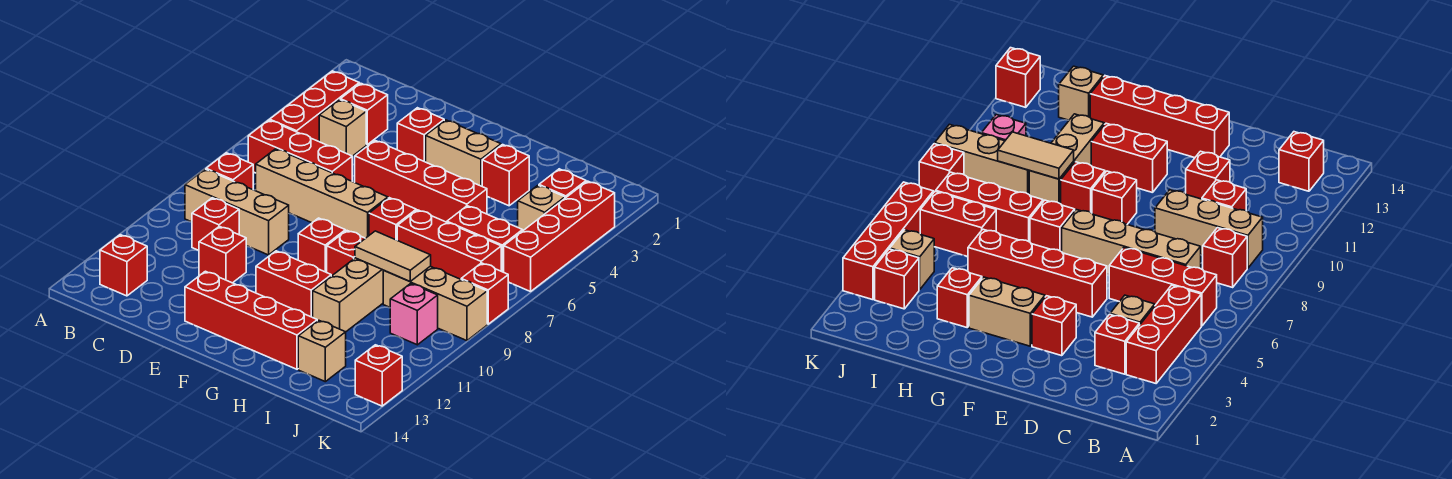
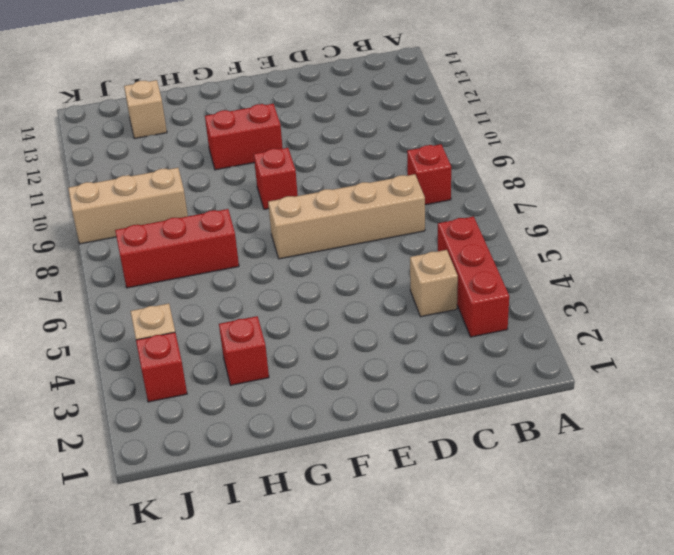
none -> red brick B6:D6 level 1
none -> tan brick B9:D9 level 1
none -> red brick B13 level 1
none -> red brick C3 level 1

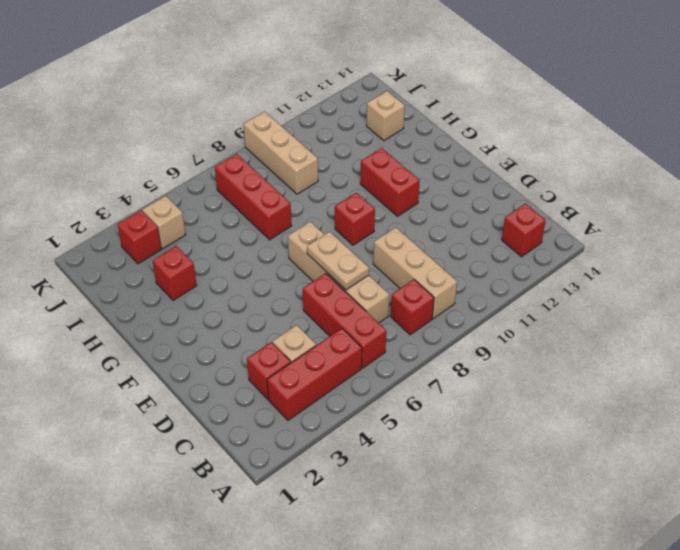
tan plate D7:E7 level 2 -> none
none -> red brick C10 level 1
none -> red brick D11 level 1
none -> red brick E3 level 1
none -> red brick E5:H5 level 1

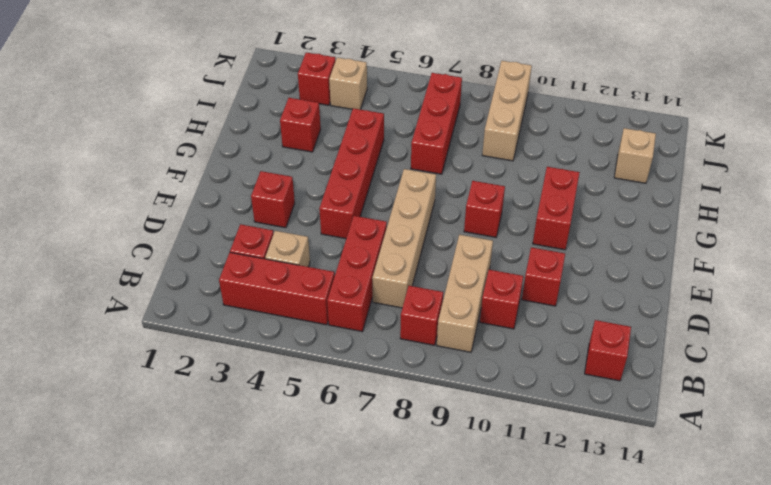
none -> red brick E13:H13 level 1
none -> tan brick F3:G3 level 1
none -> red brick G7 level 1
none -> red brick G9 level 1

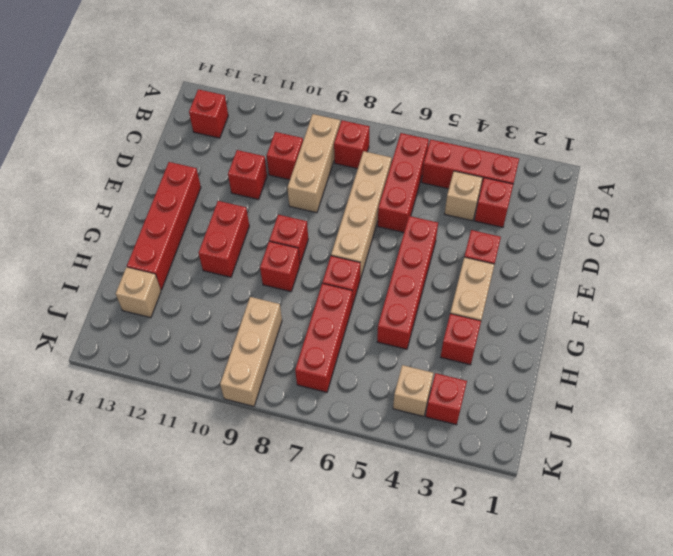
none -> tan brick H9:H11 level 1
none -> red brick I6:J6 level 1
none -> pink brick J10 level 1
none -> red brick K3:K6 level 1

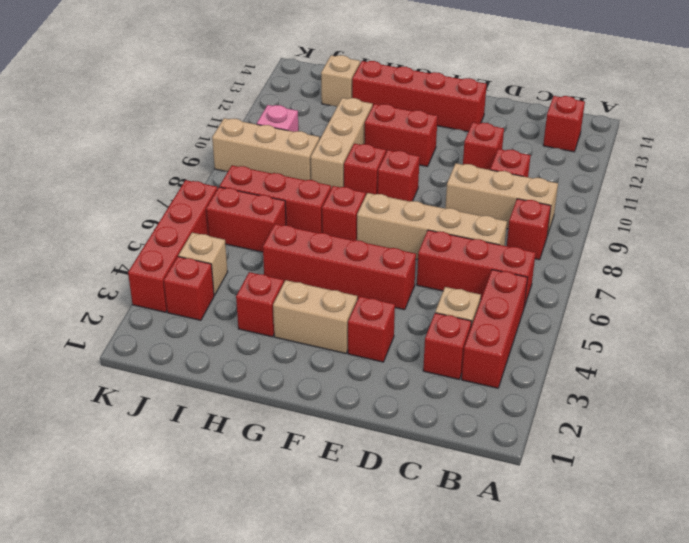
none -> red brick K8 level 1
none -> red brick K13 level 1
none -> tan tile H9:I9 level 2

